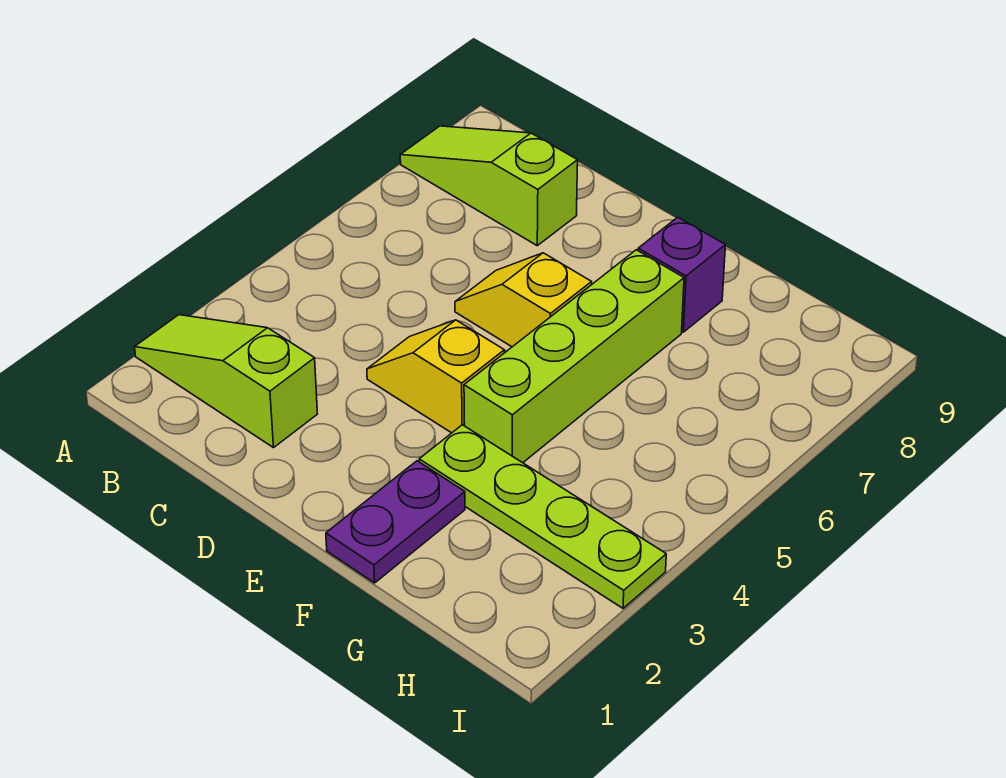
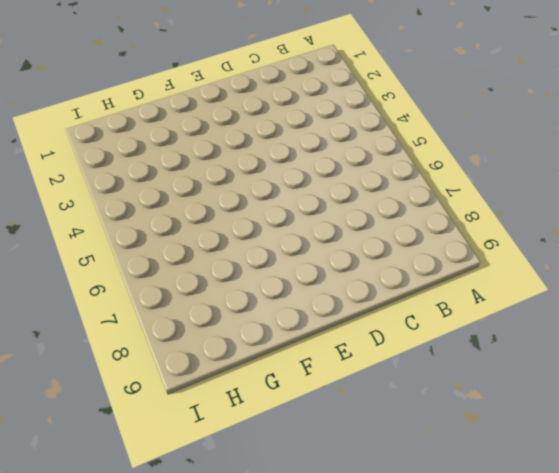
none -> lime slope A2:C2 level 1 top C
none -> lime slope A8:C8 level 1 top C

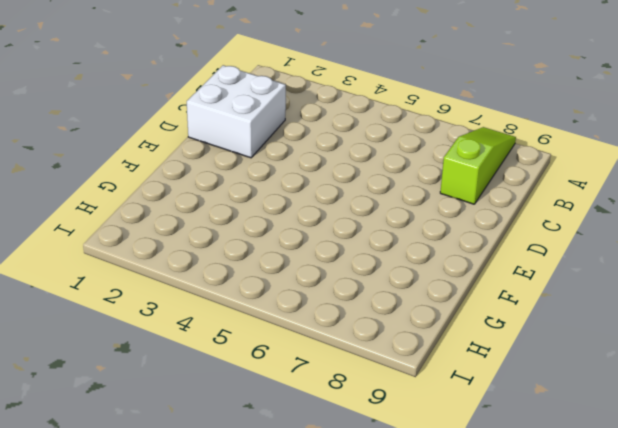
white brick C1:D2 level 1 -> lime slope A2:C2 level 1 top C
none -> yellow slope D4:E4 level 1 top E
none -> yellow slope D6:E6 level 1 top E

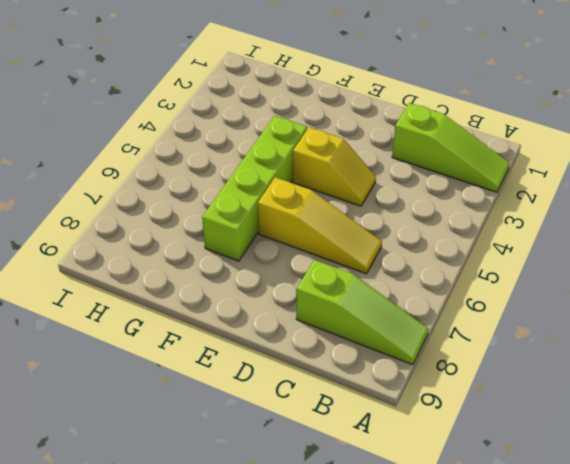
yellow slope C6:E6 level 1 top E -> yellow slope D6:E6 level 1 top E
none -> purple plate F1:F2 level 1
none -> lime plate F3:I3 level 1

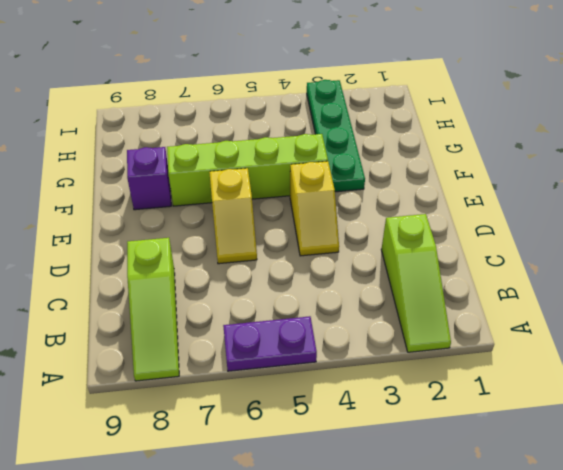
purple plate A5:A6 level 1 -> purple plate F1:F2 level 1
green plate F3:I3 level 1 -> lime plate F3:I3 level 1

